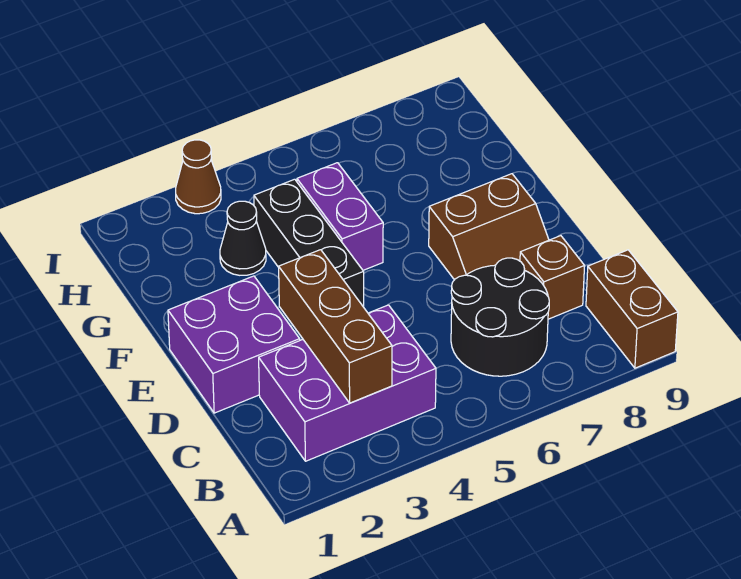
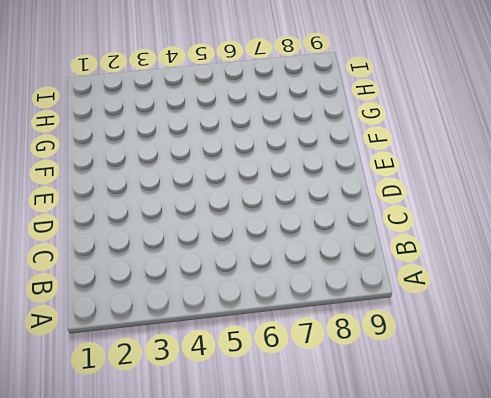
none -> brown brick A9:B9 level 1
none -> purple brick B2:C4 level 1

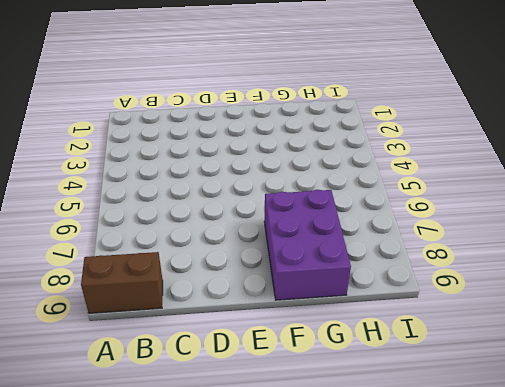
purple brick F7:G9 level 1 -> purple brick B2:C4 level 1
none -> black round brick B6:C7 level 1
none -> brown brick C8 level 1

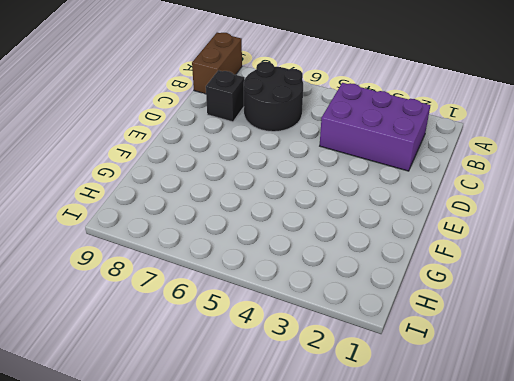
black brick C8 level 1 -> brown brick C8 level 1
none -> purple brick D1:E2 level 1
none -> brown slope D7:E8 level 1 top E

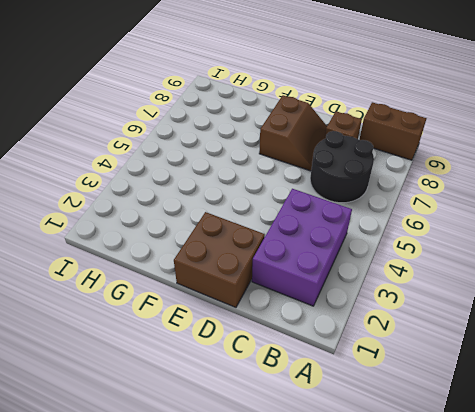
brown brick D1:E2 level 1 -> purple brick D1:E2 level 1
none -> black brick E4:G4 level 1
none -> purple brick F5:G5 level 1

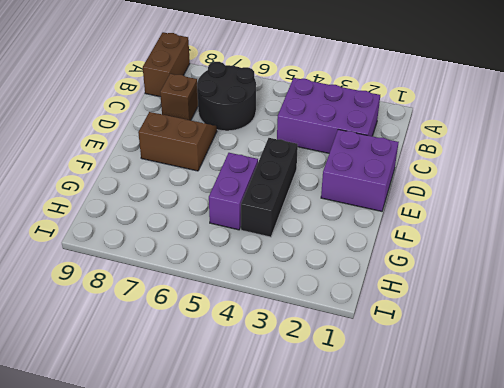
none -> black cone G3 level 1
none -> brown cone I3 level 1

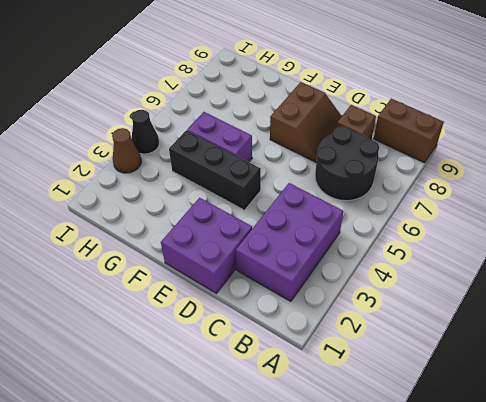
black cone I4 level 1 -> black cone G3 level 1
none -> brown brick B3:D3 level 2

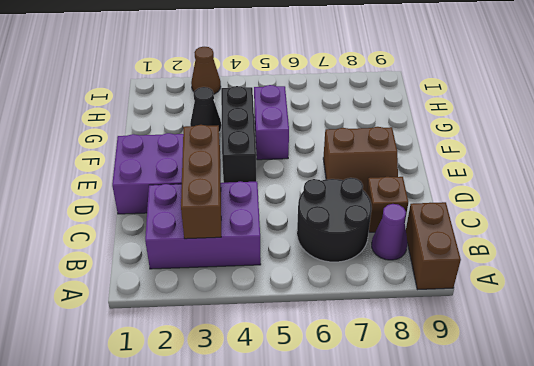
purple cone B8 level 1 -> none

